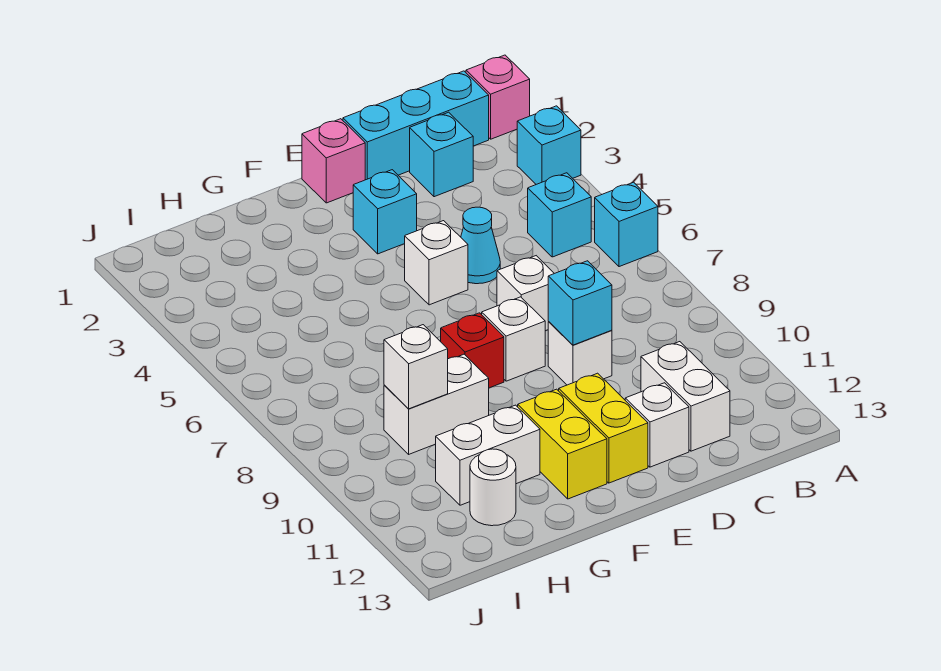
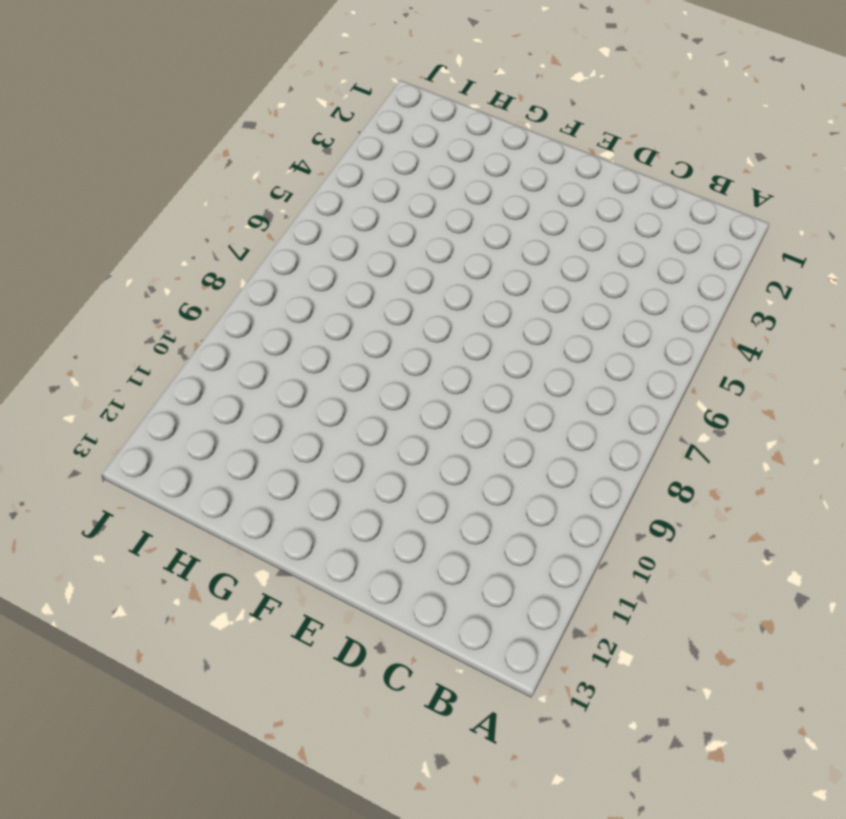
none -> pink brick A1 level 1
none -> cyan brick A3 level 1
none -> cyan brick A6 level 1

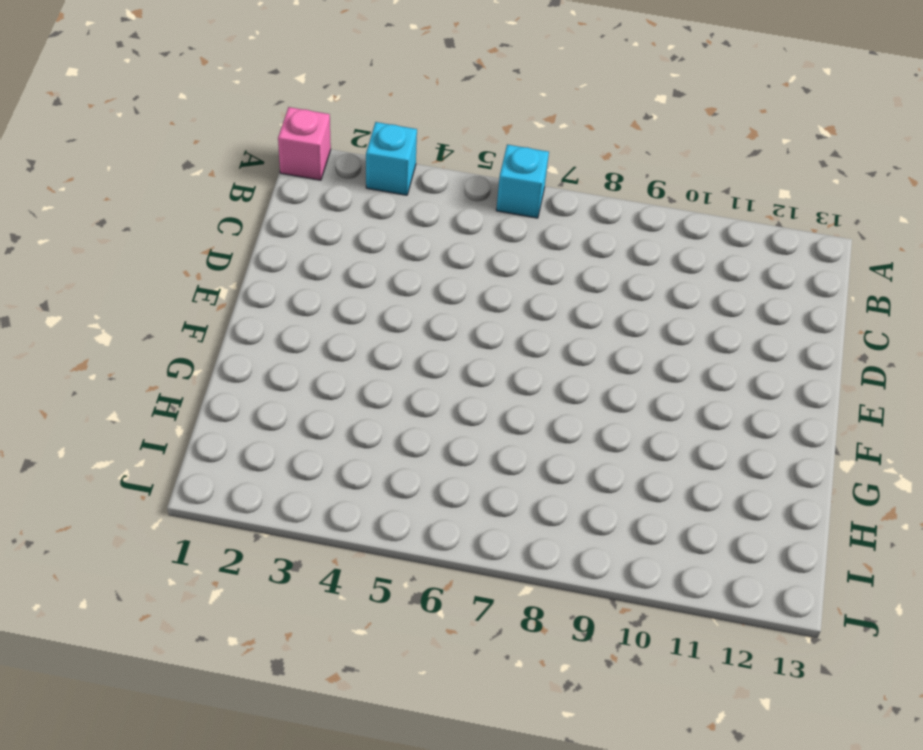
none -> cyan brick B1:D1 level 1
none -> cyan brick B5 level 1
none -> cyan brick C2 level 1

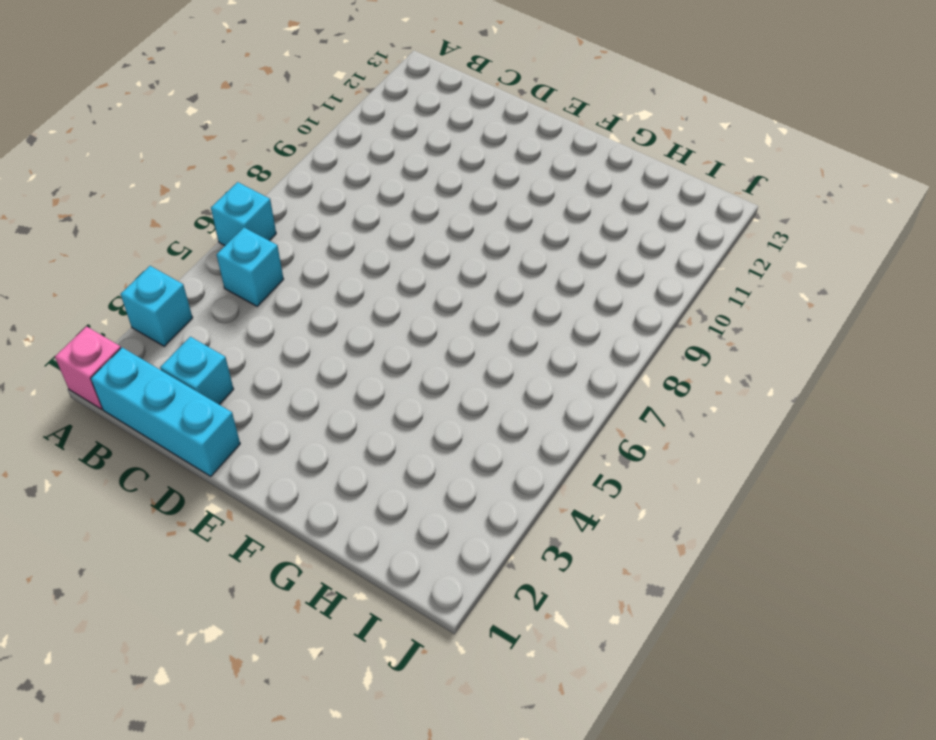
none -> white brick C11:C12 level 1
none -> cyan cone D5 level 1
none -> white brick D7 level 1

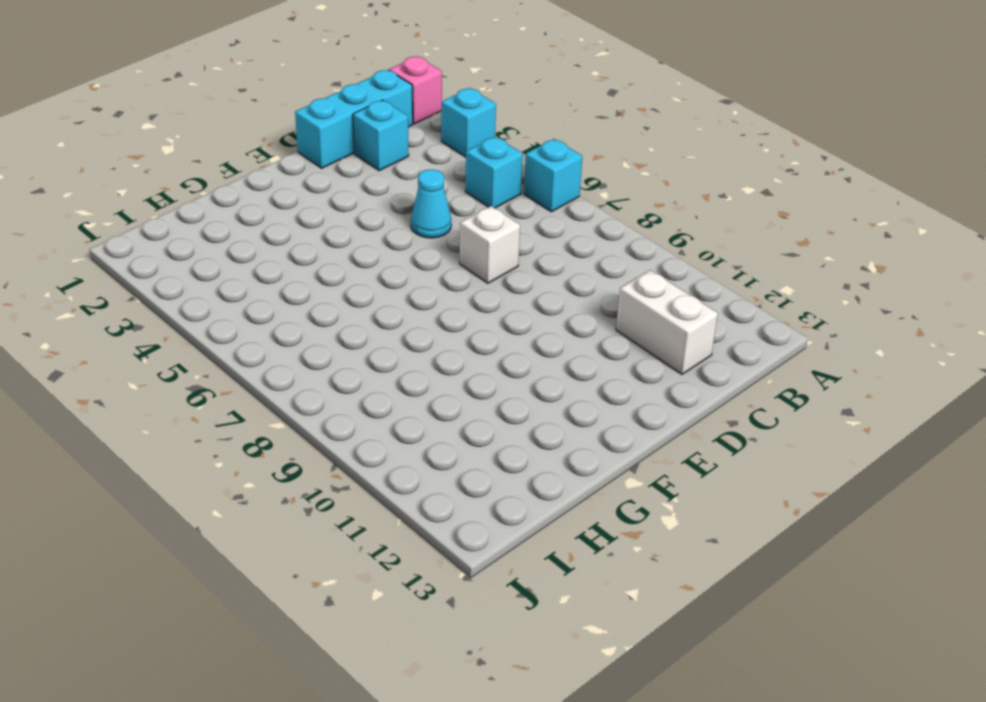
none -> white brick D9 level 1
none -> white brick D12 level 1
none -> pink brick E1 level 1

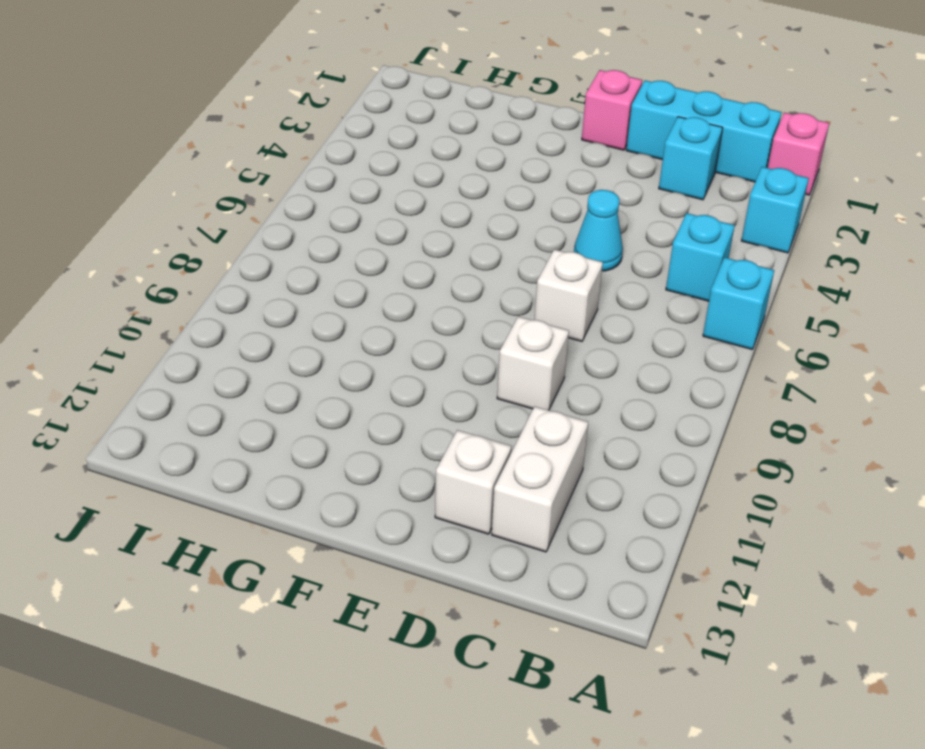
none -> cyan brick E3 level 1
none -> white brick E5 level 1
none -> white brick E8 level 1

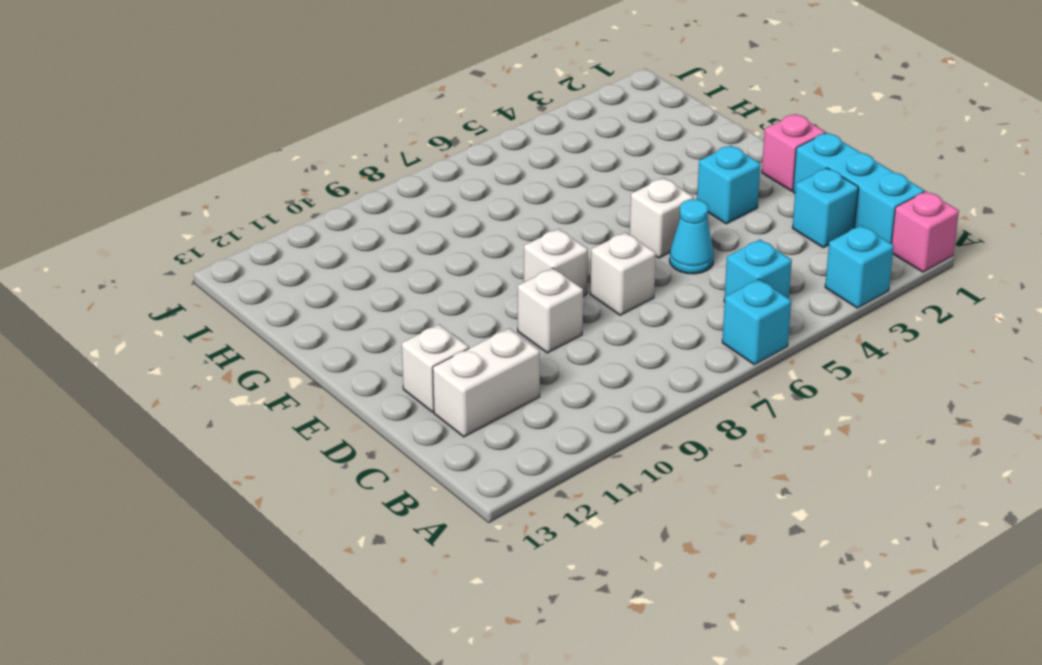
none -> yellow brick E11:E12 level 1
none -> red brick F8 level 1
none -> yellow brick F11:F12 level 1

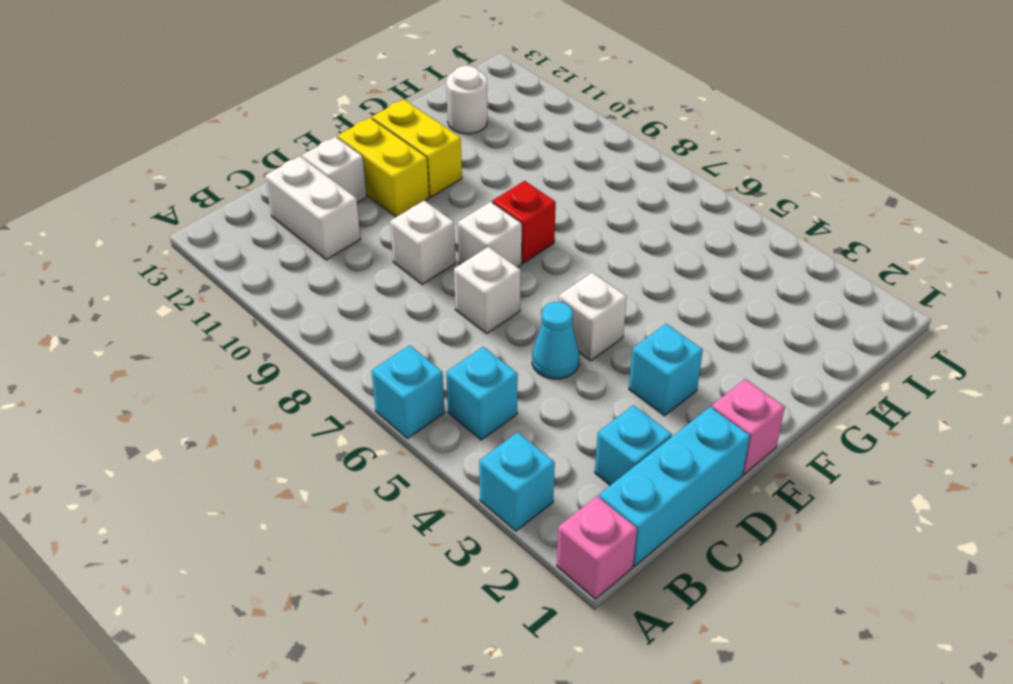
none -> white brick G9:H9 level 1
none -> white brick G11:H11 level 1
none -> cyan brick D9 level 2

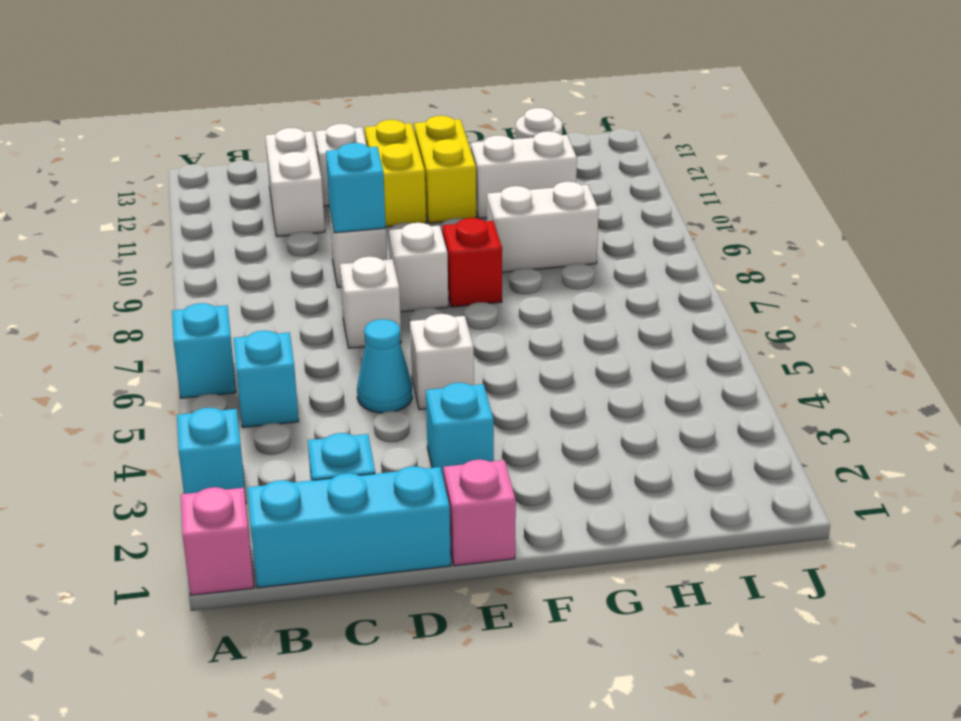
none -> white brick H9 level 2

